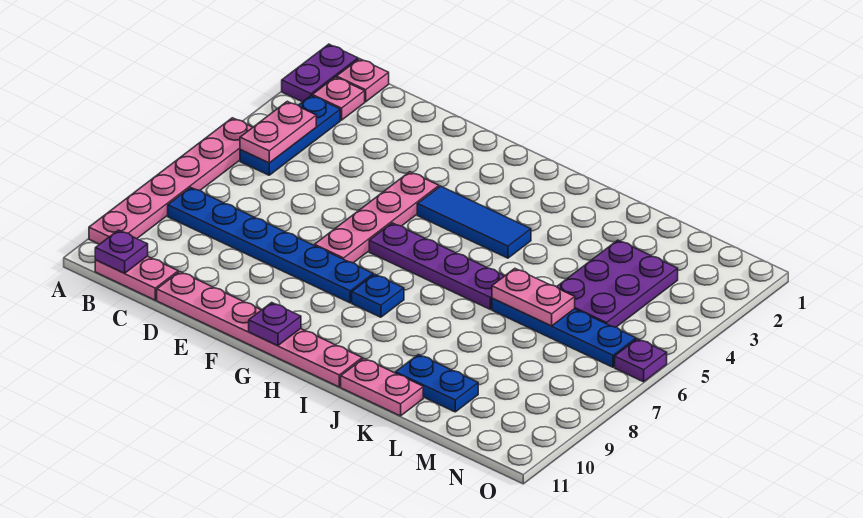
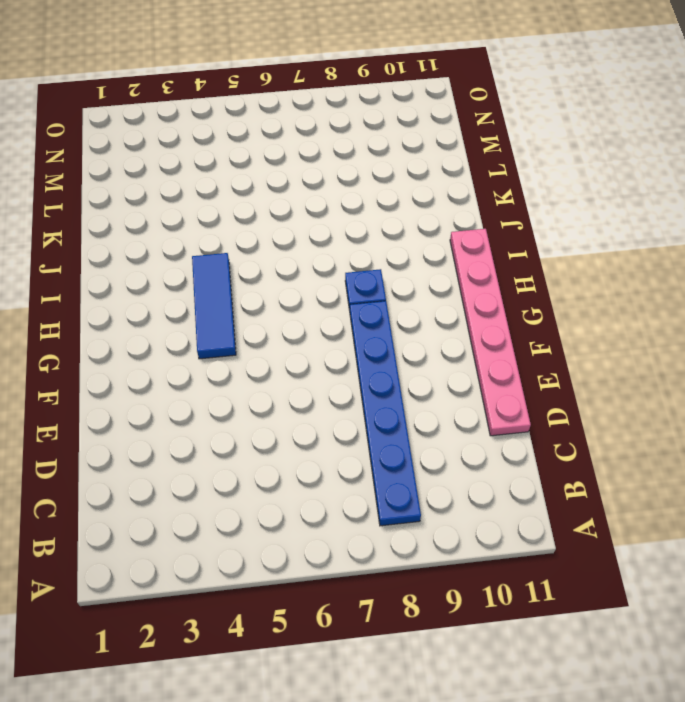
none -> purple plate A1:A2 level 1
none -> pink plate A5:A10 level 1
none -> pink plate B1 level 1

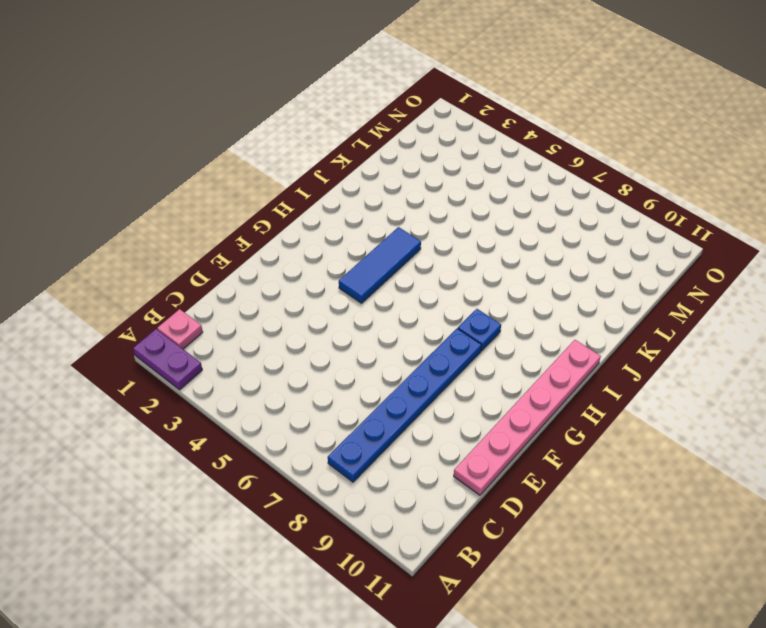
none -> pink plate A5:A10 level 1
none -> pink plate B2 level 1
none -> blue plate B3:B5 level 1

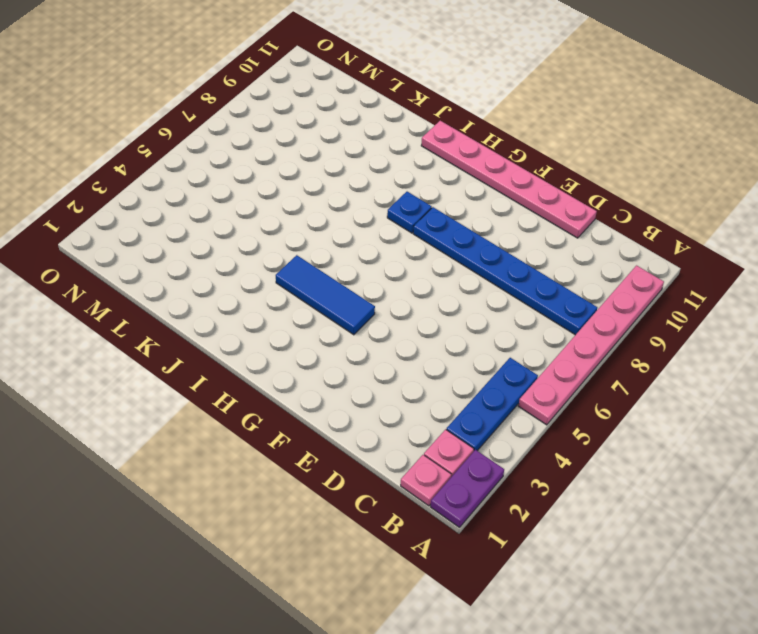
none -> pink plate B11:C11 level 1
none -> pink plate F4:F7 level 1
none -> purple plate G6:J6 level 1

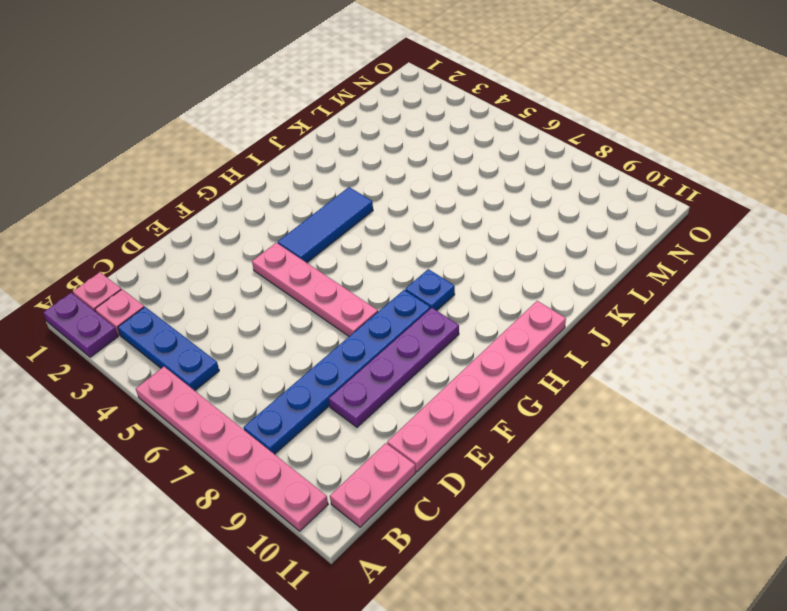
purple plate D9:G9 level 1 -> purple plate G6:J6 level 1
none -> pink plate J11:K11 level 1
none -> blue plate K6:N6 level 1
none -> blue plate K10:L10 level 1

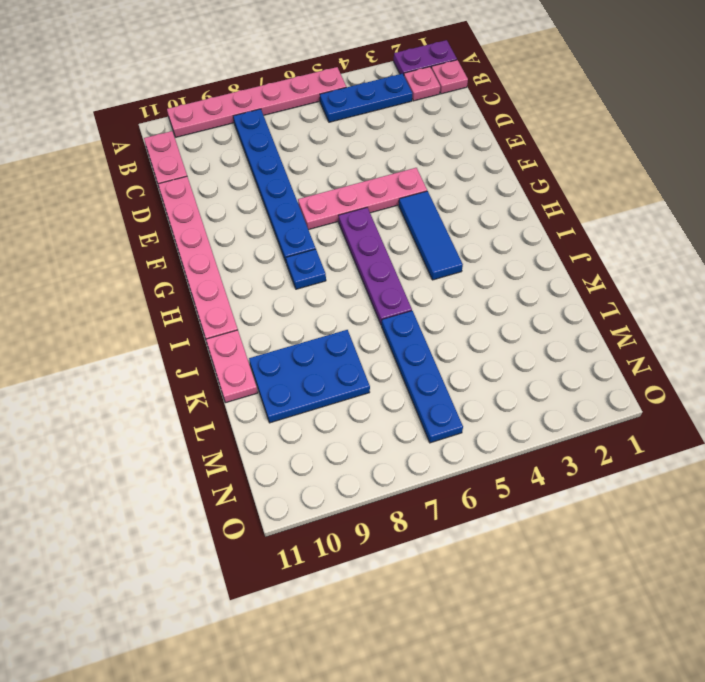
blue plate K8:L10 level 1 -> blue plate K10:L10 level 1
none -> purple plate L3:M5 level 1
none -> purple plate O6 level 1
none -> pink plate B4:B5 level 2

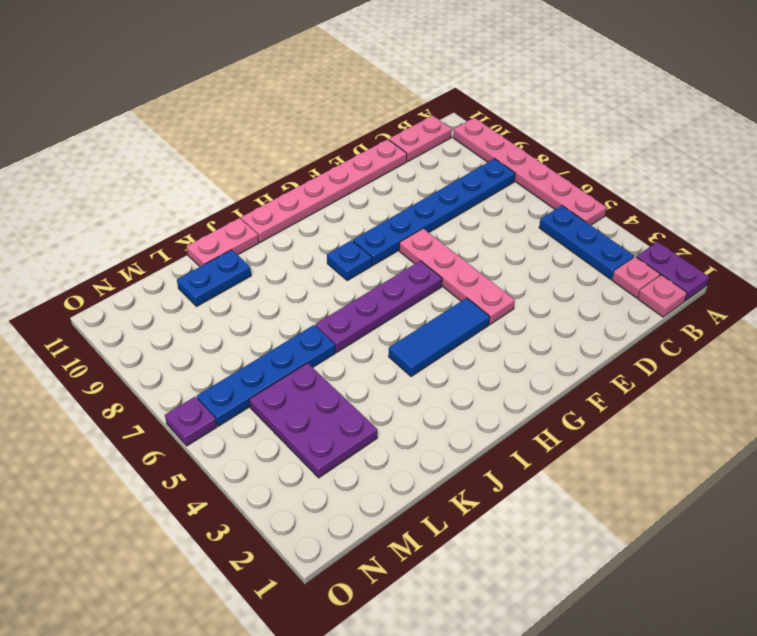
none -> pink plate B4:B5 level 2
none -> purple plate B11 level 2
none -> purple plate G11 level 2

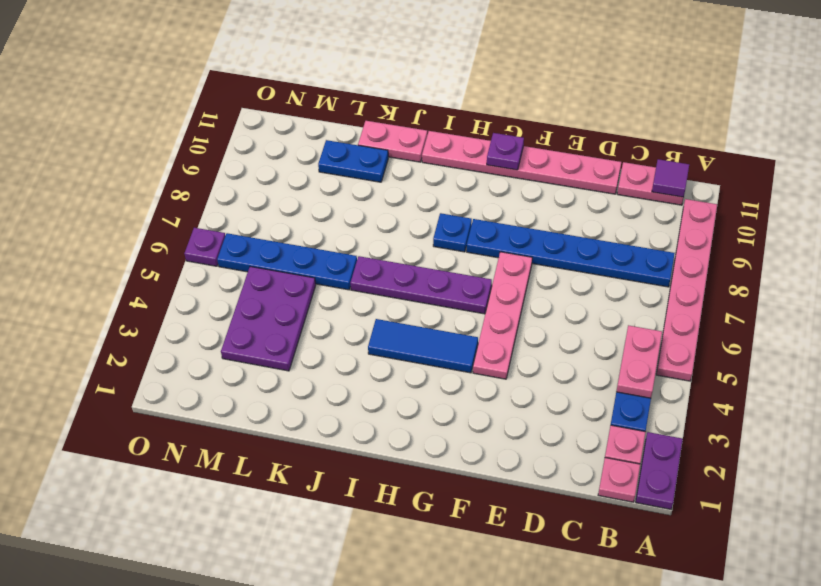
purple tile B11 level 2 -> purple plate B11 level 2
none -> pink plate K6:L6 level 2

